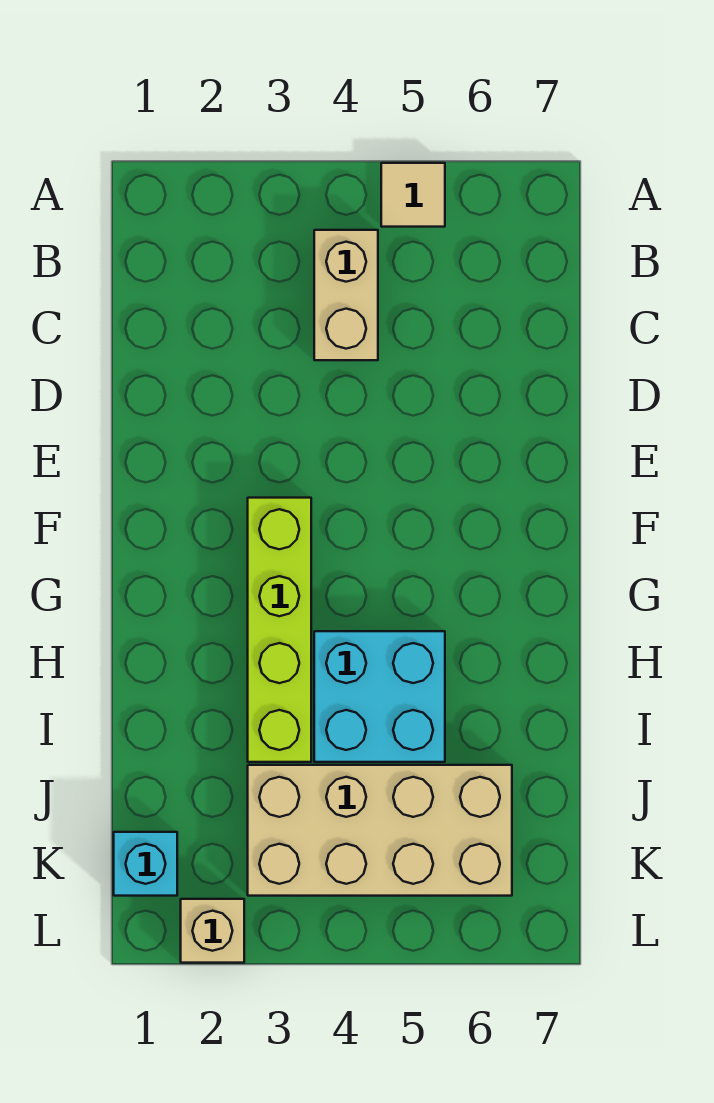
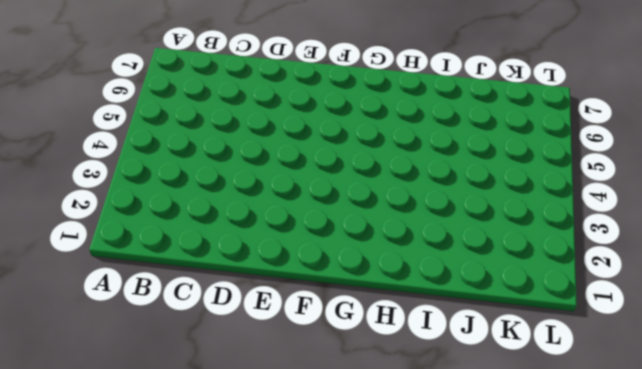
none -> tan tile A5 level 1
none -> tan brick B4:C4 level 1

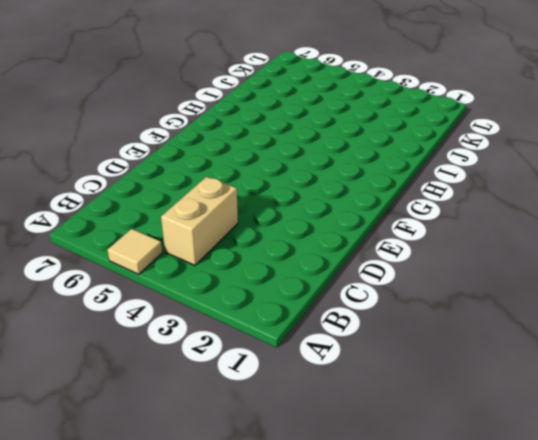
none -> lime brick F3:I3 level 1
none -> cyan brick H4:I5 level 1

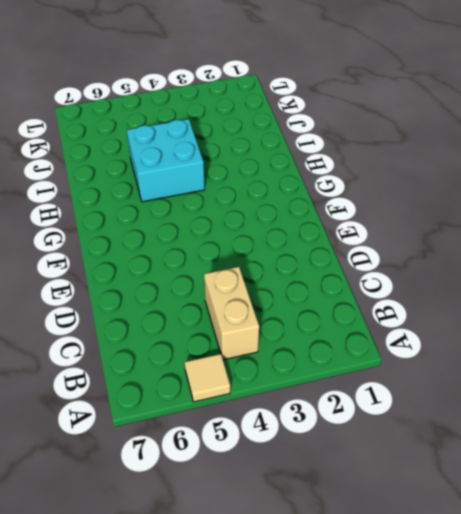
none -> lime brick F3:I3 level 1
none -> tan brick J3:K6 level 1

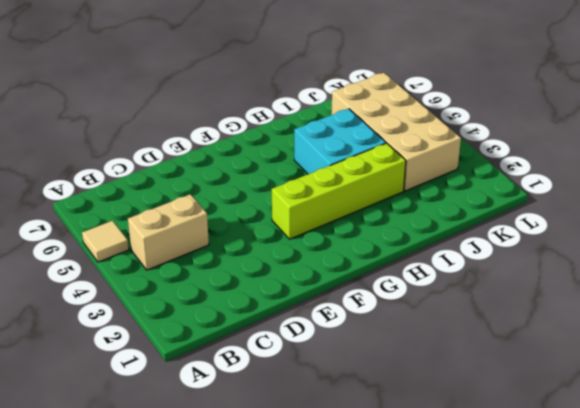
none -> cyan brick K1 level 1
none -> tan brick L2 level 1

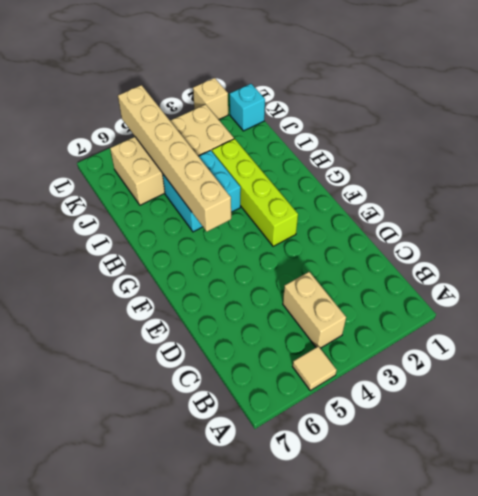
tan brick G5:L5 level 2 -> none

